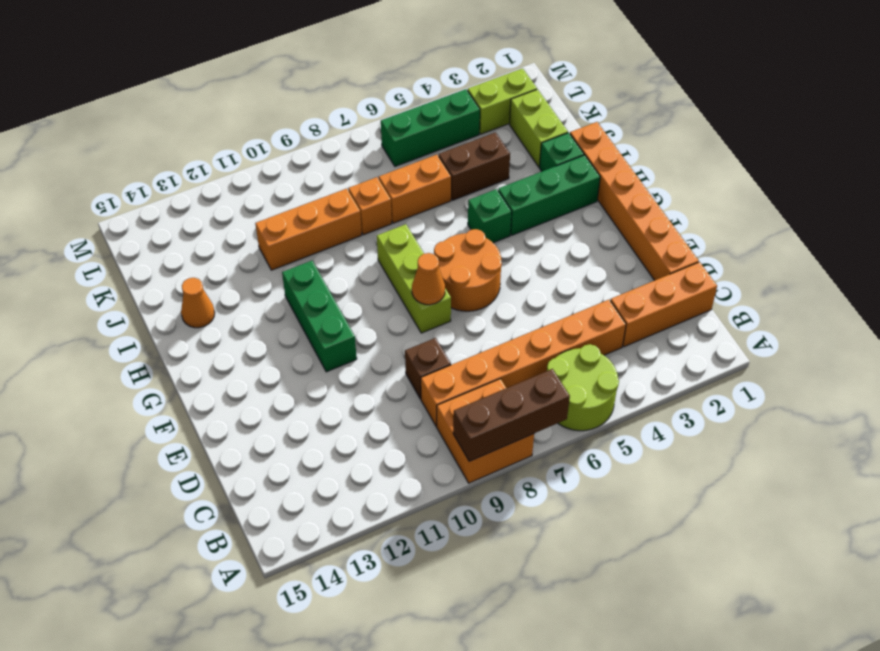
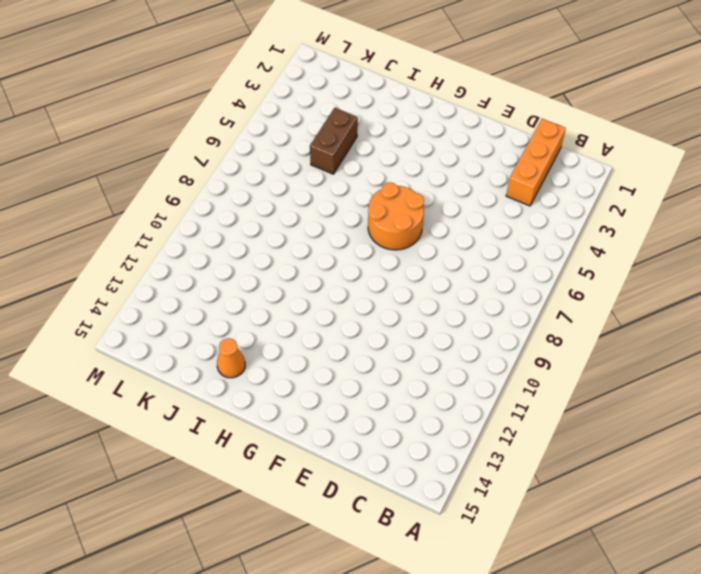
none -> lime round brick A5:B6 level 1
none -> orange brick A8:B9 level 1
none -> orange brick C4:C9 level 1

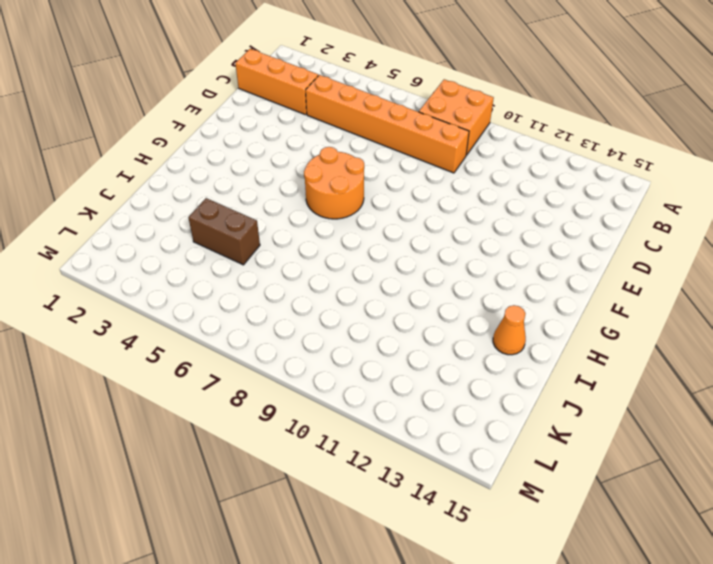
none -> lime round brick A5:B6 level 1
none -> orange brick D1:I1 level 1
none -> brown brick D9 level 1

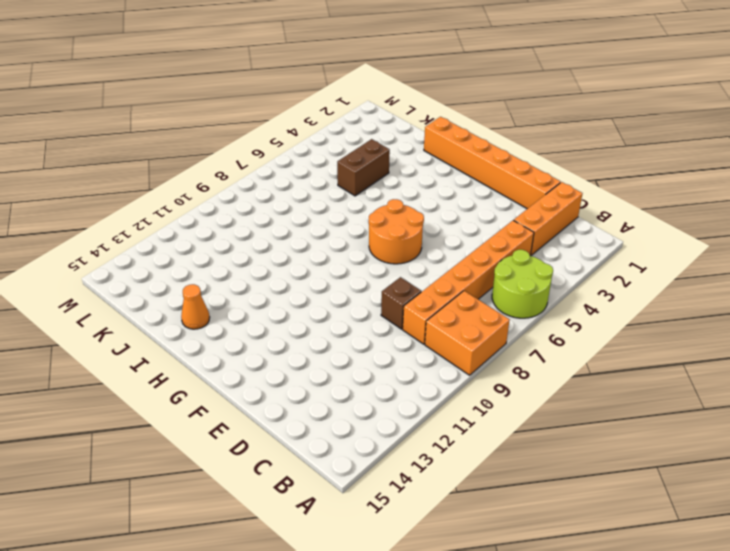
none -> lime brick F8:H8 level 1
none -> green brick F11:H11 level 1
none -> green brick H2:H4 level 1

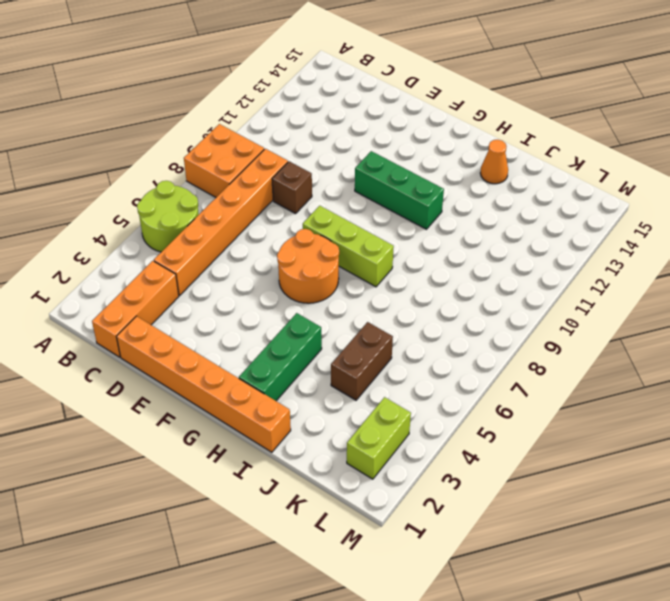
none -> green brick H5 level 1
none -> green brick I2 level 1
none -> lime brick J2:K2 level 1

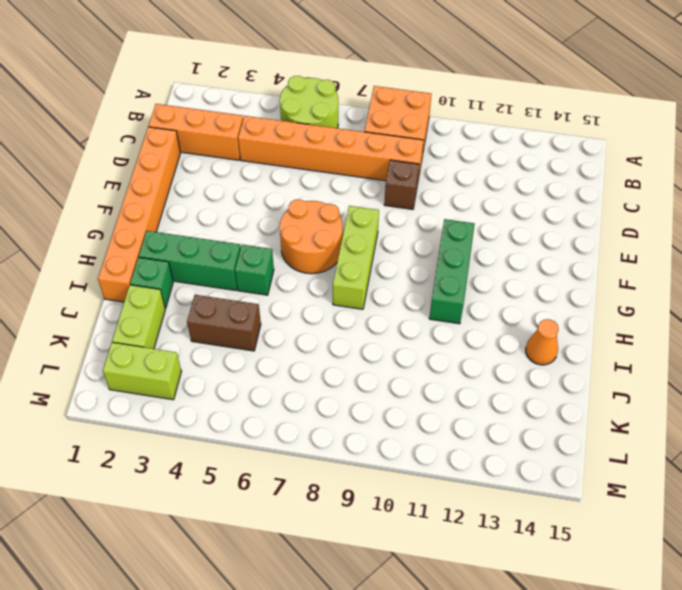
none -> orange brick J6:J7 level 1
none -> orange brick J8 level 1
none -> orange brick J9:J11 level 1

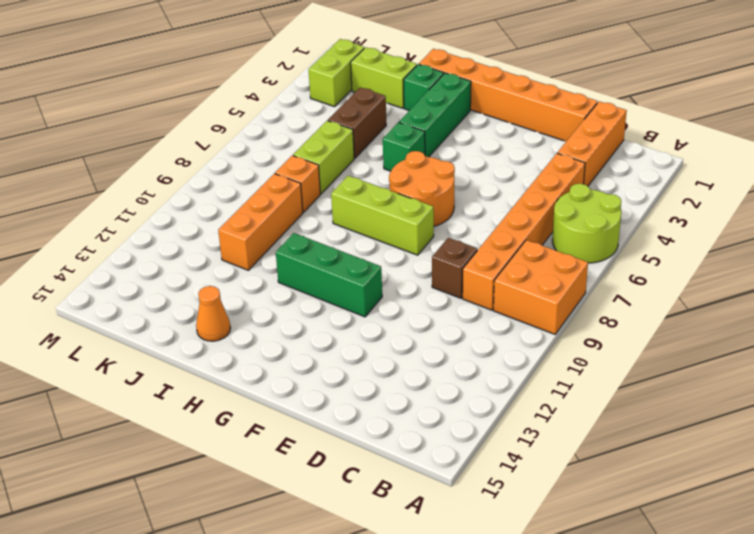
lime brick J6:J7 level 1 -> orange brick J6:J7 level 1
none -> green brick L4:L6 level 1
none -> brown brick A7:A9 level 2
none -> orange cone F8 level 2

